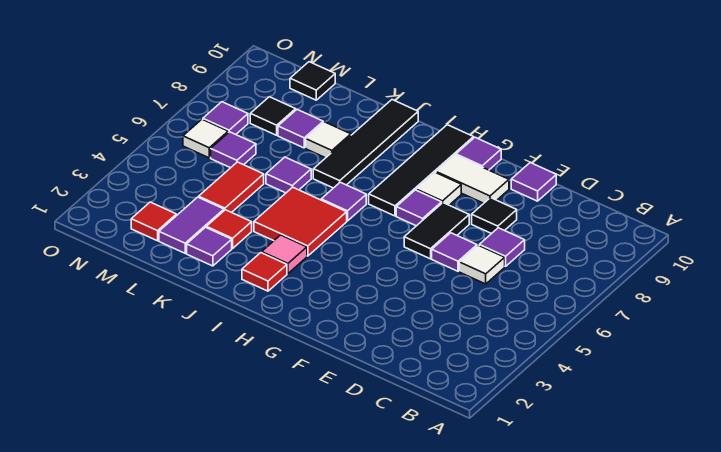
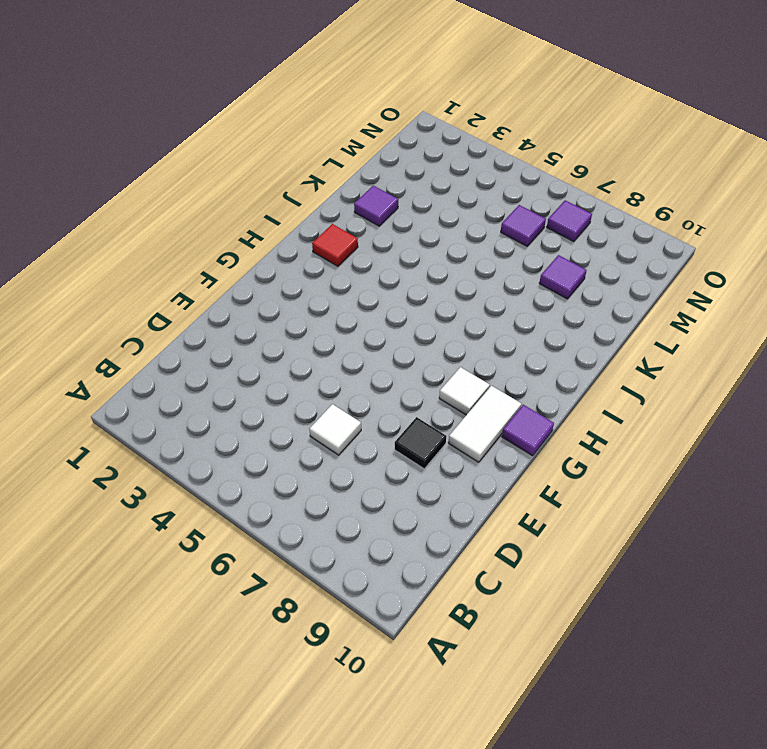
none -> purple tile D7 level 1
none -> purple tile E6 level 1
none -> purple tile E10 level 1

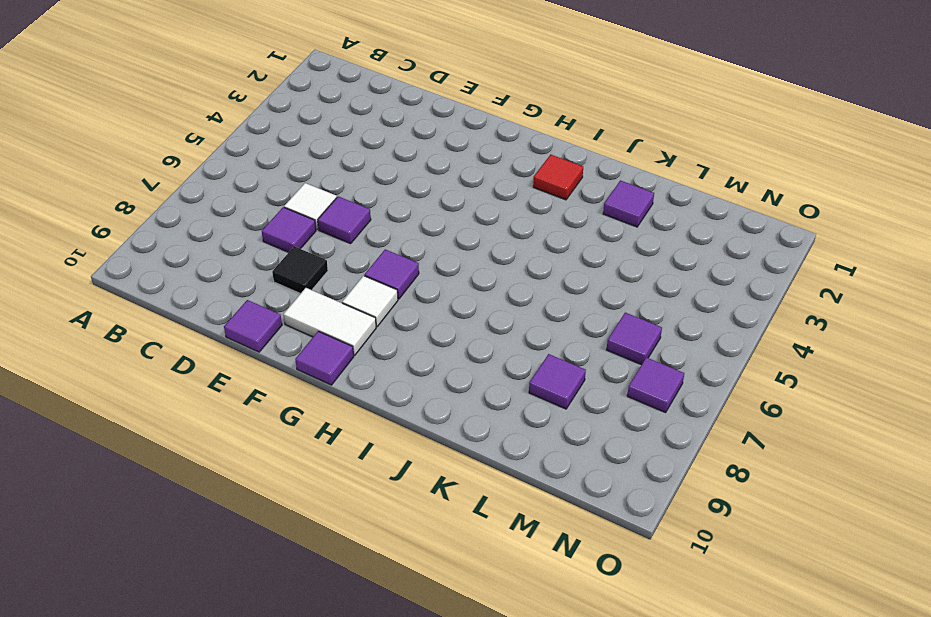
none -> black tile F6:F7 level 1
none -> black tile H7:H10 level 1
none -> pink tile I3 level 1

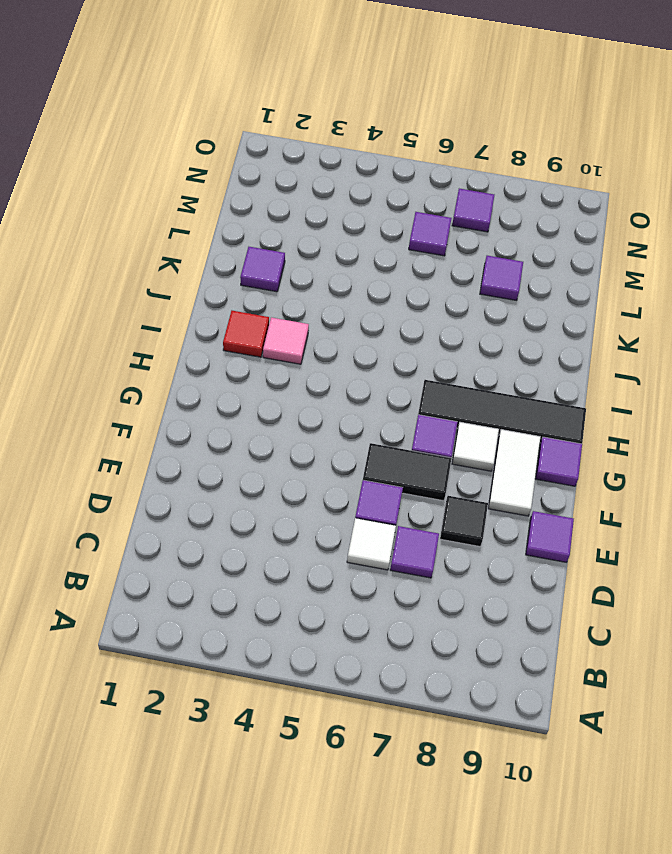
none -> red tile I4:J5 level 1
none -> purple tile I6 level 1
none -> black tile J7:J10 level 1

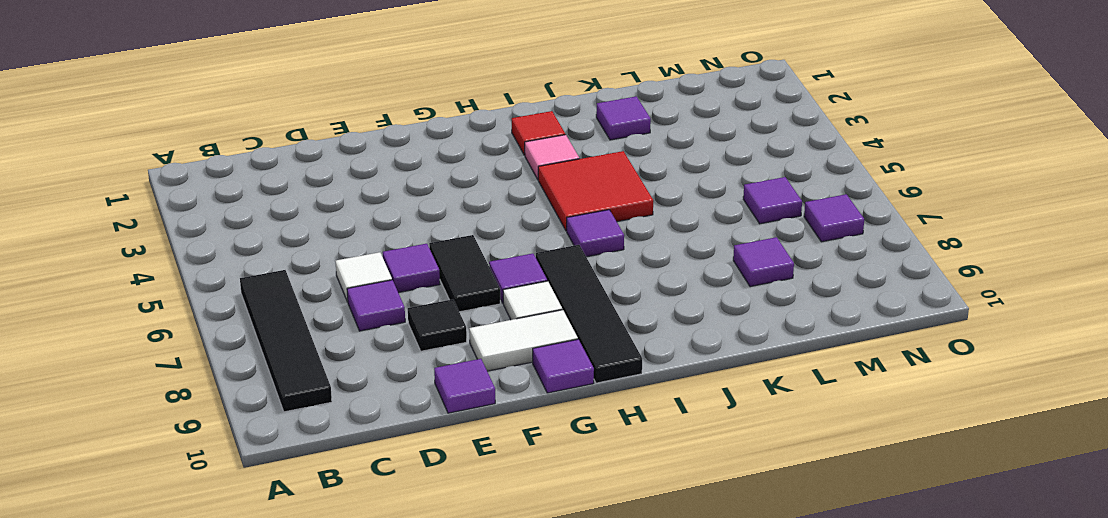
black tile B6:B9 level 1 -> black tile J7:J10 level 1
none -> red tile K3 level 1
none -> purple tile K6 level 1
none -> white tile K8 level 1

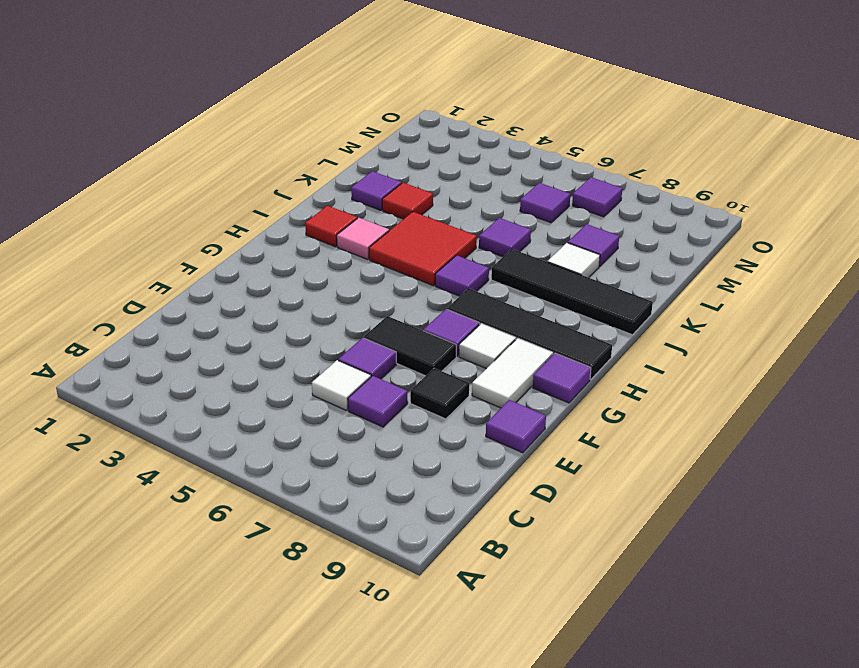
none -> purple tile L2:L3 level 1
none -> red tile L4:L5 level 1
none -> red tile M2 level 1

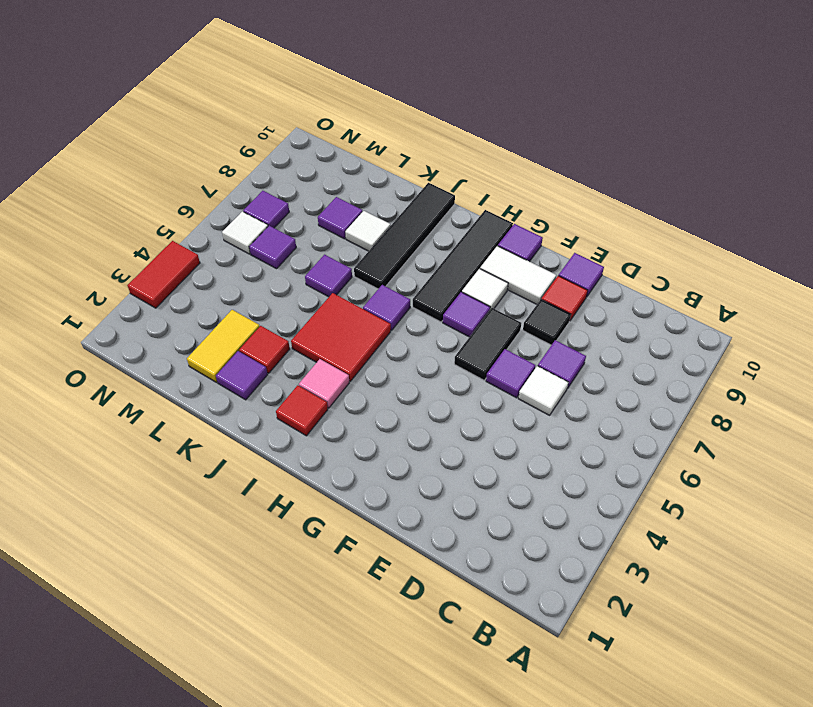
red tile E9 level 1 -> red tile M2 level 1
yellow tile L2:L3 level 1 -> purple tile L2:L3 level 1
red tile O3:O4 level 1 -> red tile L4:L5 level 1
none -> black tile M8 level 1
none -> black tile M10 level 1

